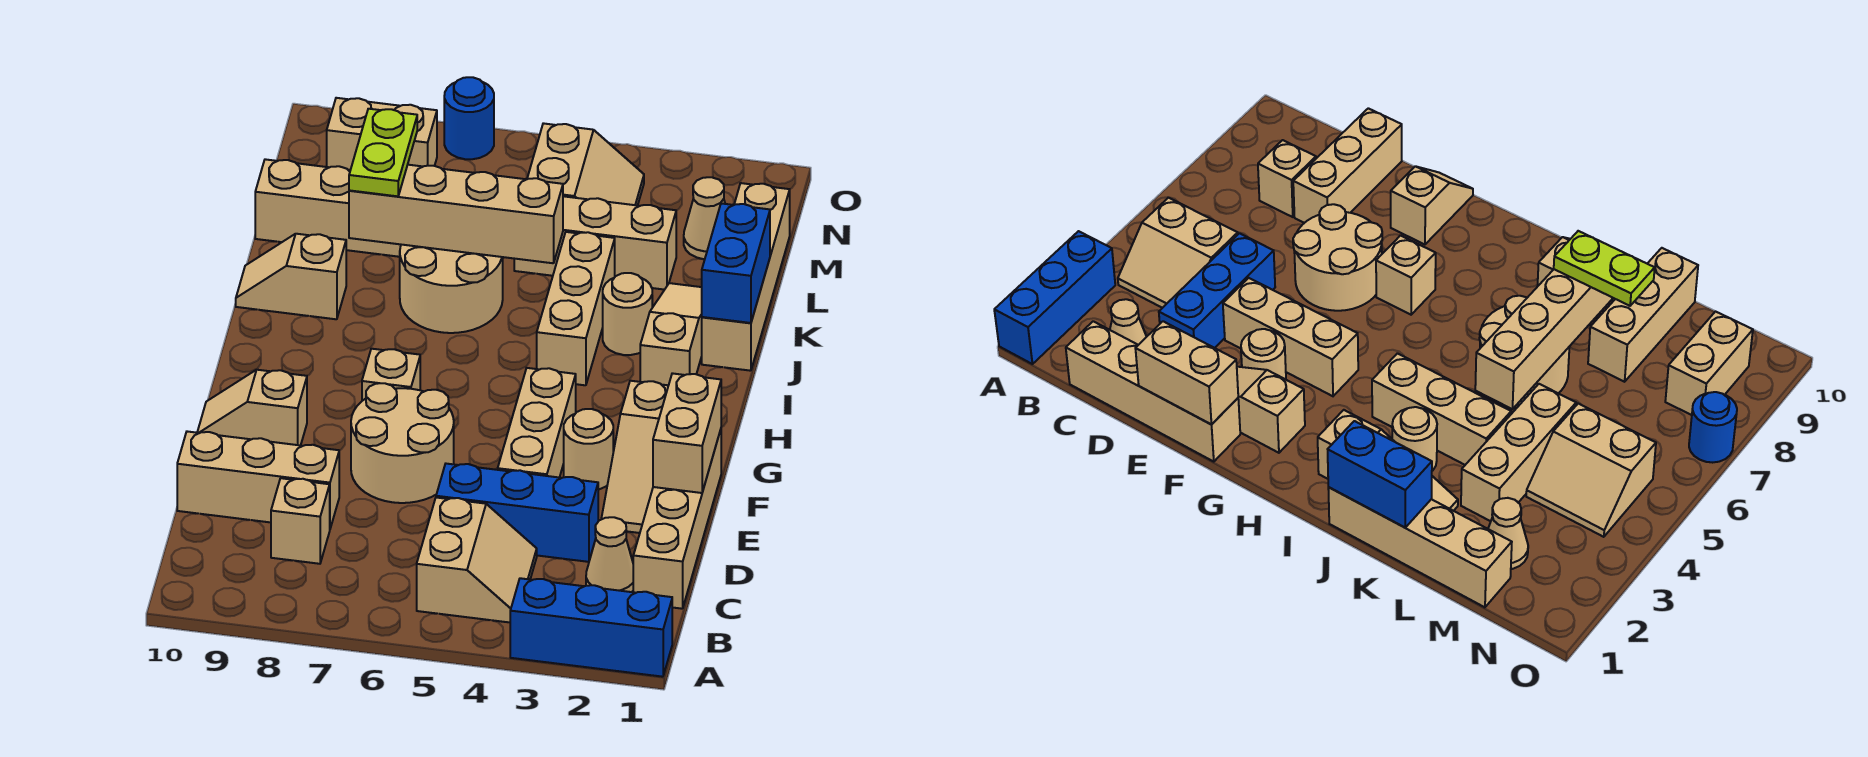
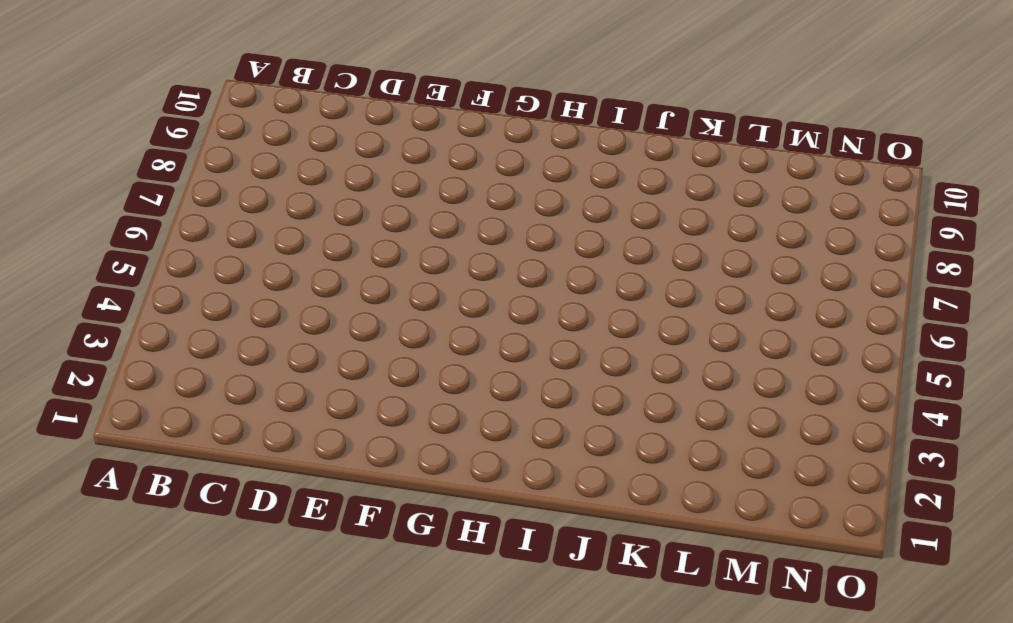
none -> blue brick A1:A3 level 1
none -> tan slope B4:C5 level 1 top 5
none -> tan brick C1:F1 level 1

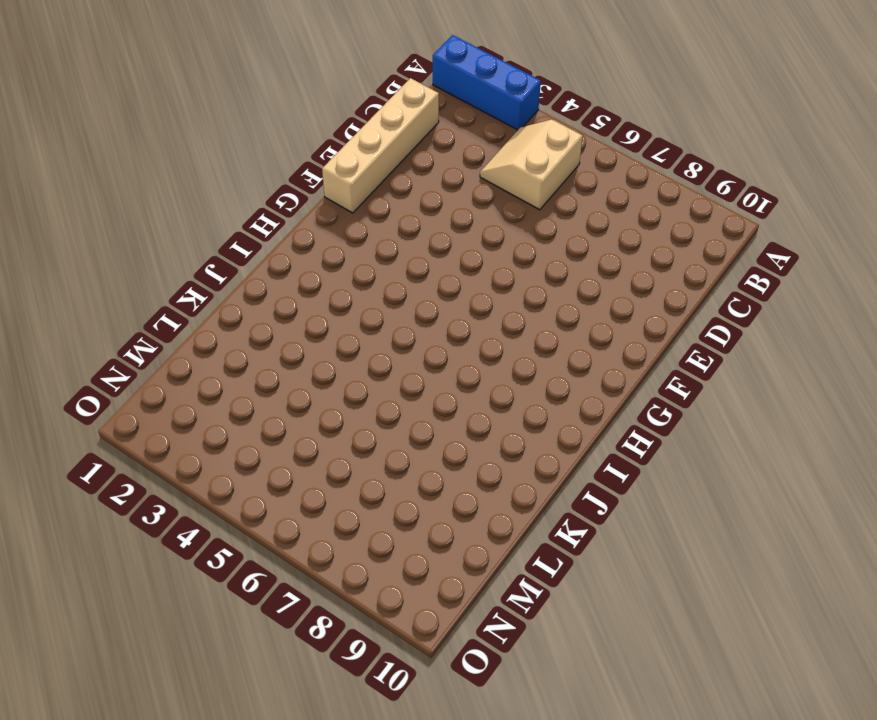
none -> tan cone C2 level 1
none -> tan brick C8 level 1
none -> blue brick D3:D5 level 1

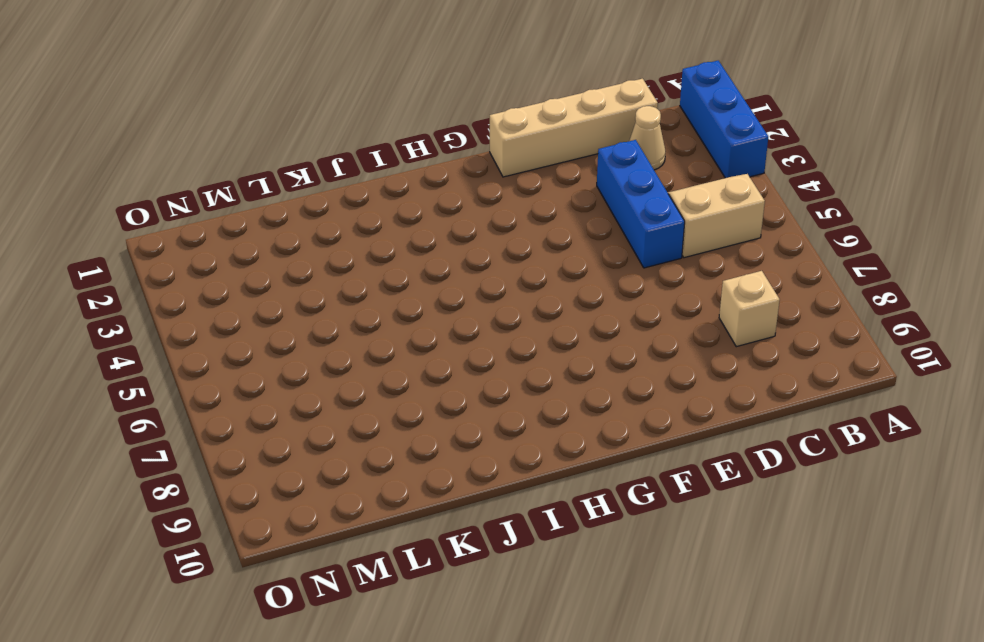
none -> tan brick D8:D10 level 1
none -> tan slope E2:G2 level 1 top G
none -> tan brick E4:G4 level 1

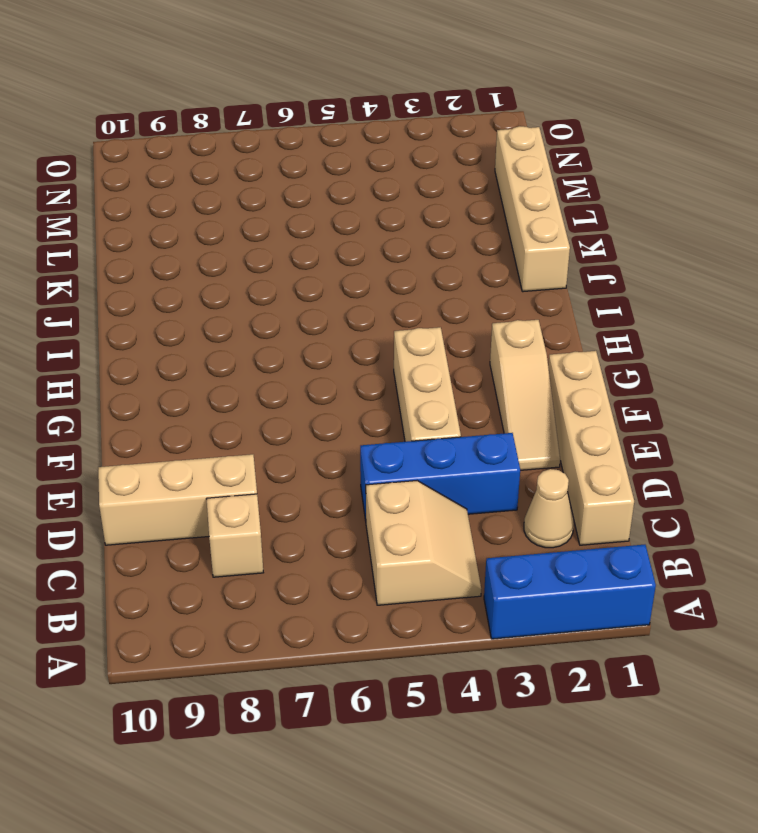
none -> tan round brick E6:F7 level 1
none -> tan round brick F3 level 1
none -> tan slope F9:F10 level 1 top 9

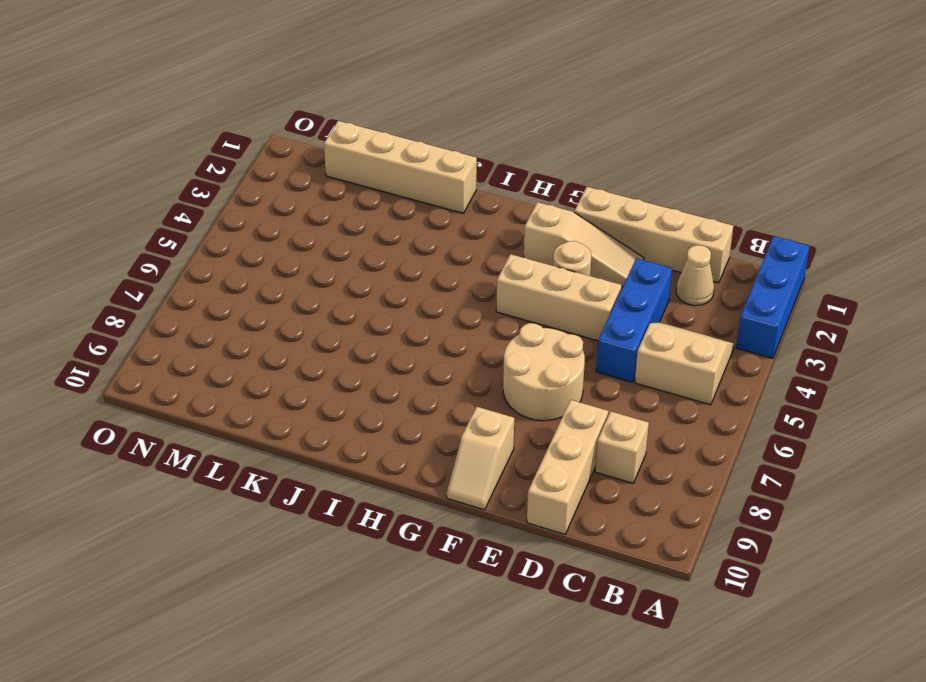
none -> tan brick G7 level 1
none -> tan slope I2:K2 level 1 top I
none -> tan brick I4:K4 level 1

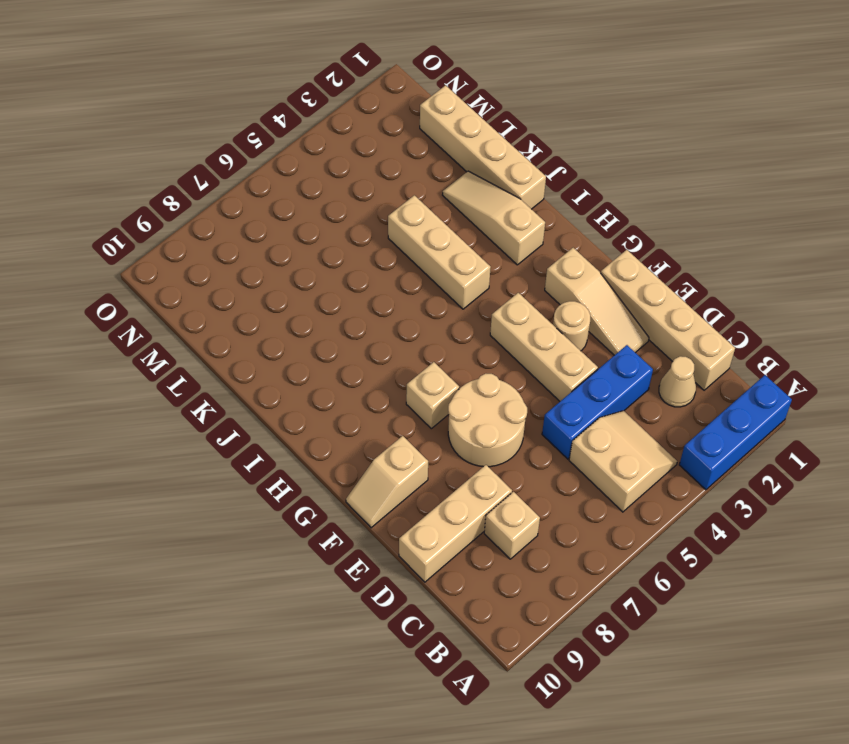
none -> tan round brick J3 level 1
none -> tan round brick J6:K7 level 1
none -> tan slope J9:J10 level 1 top 9

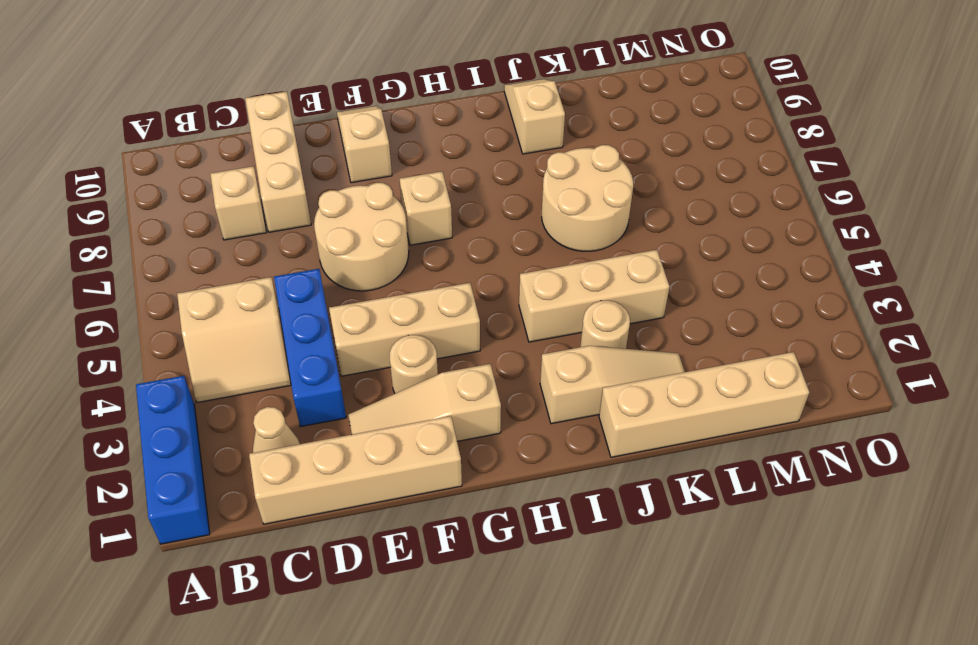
none -> tan brick L3:L5 level 1
none -> tan brick L8:L10 level 1
none -> tan cone M2 level 1

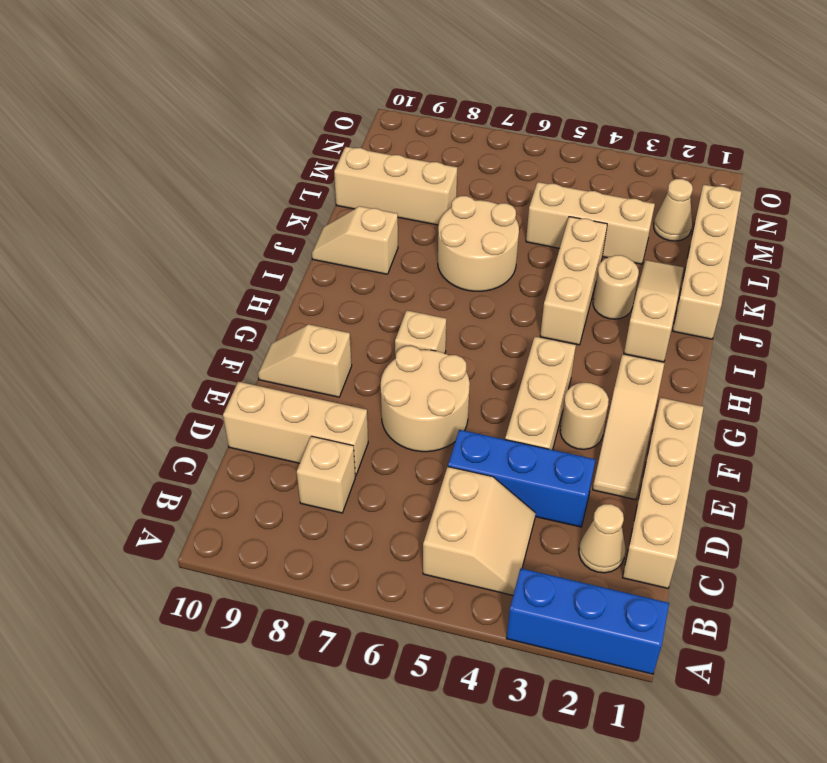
none -> tan slope M4:N5 level 1 top 5
none -> tan brick N8:N9 level 1
none -> blue round brick O7 level 1

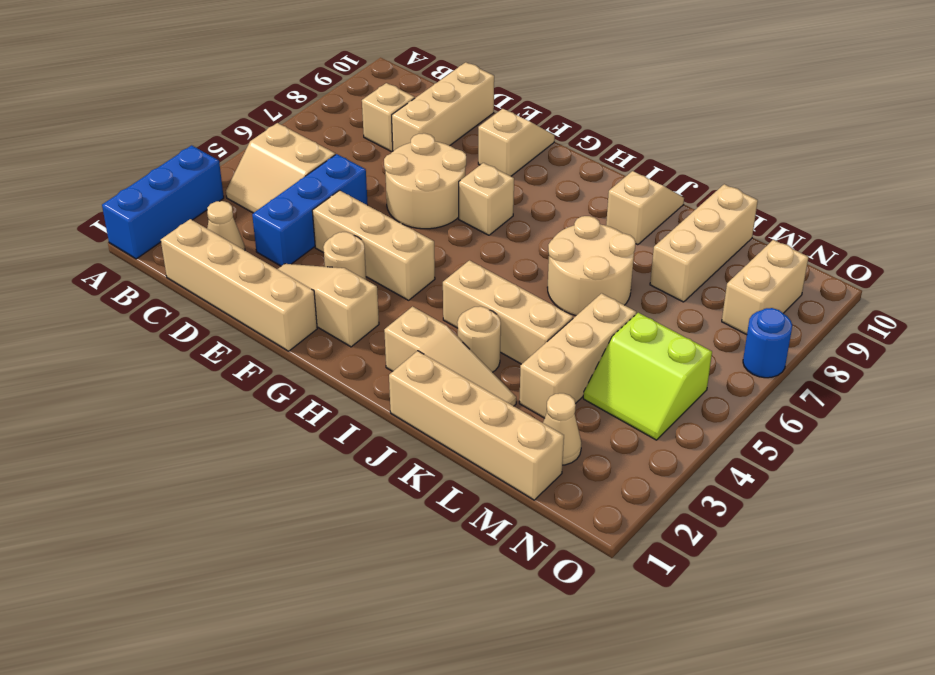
lime slope M4:N5 level 1 top 5 -> tan slope M4:N5 level 1 top 5
none -> tan brick E1:F1 level 2
none -> blue brick J1:K1 level 2
none -> tan brick K5:K8 level 2

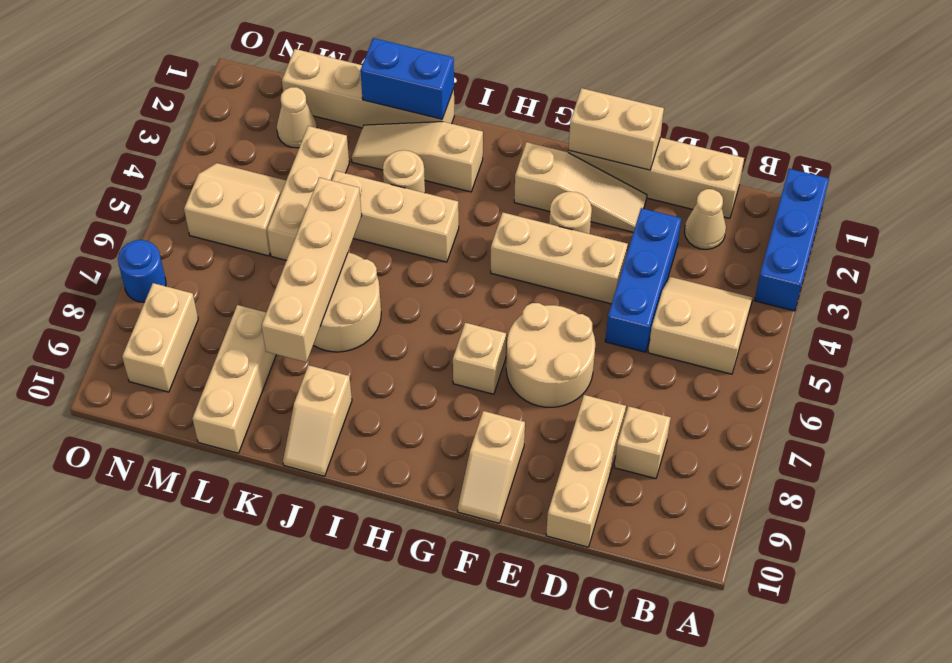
none -> lime plate K8:L8 level 3

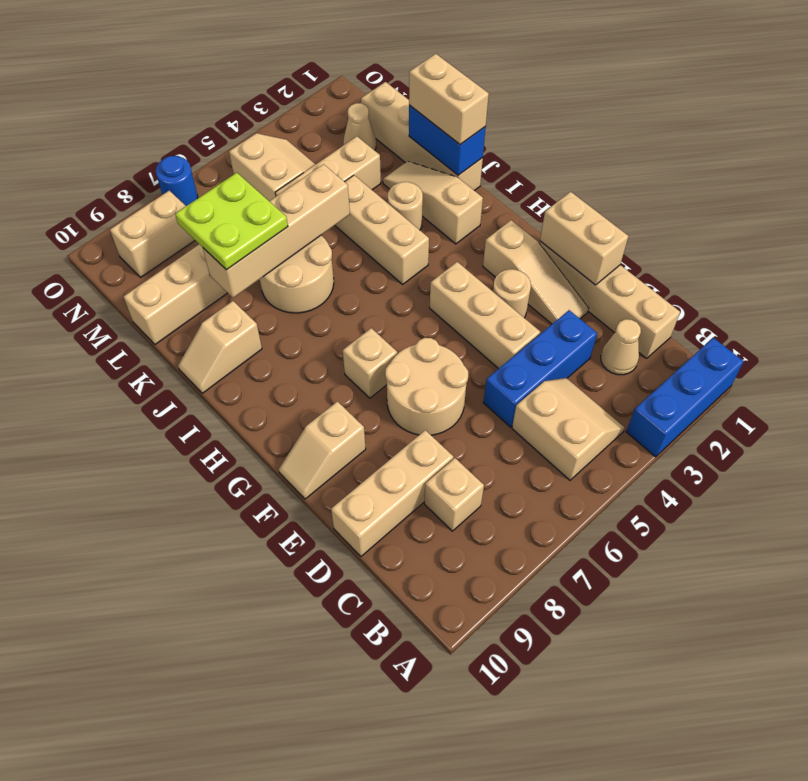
tan brick J1:K1 level 3 -> none
lime plate K7:L8 level 3 -> lime plate K8:L8 level 3

